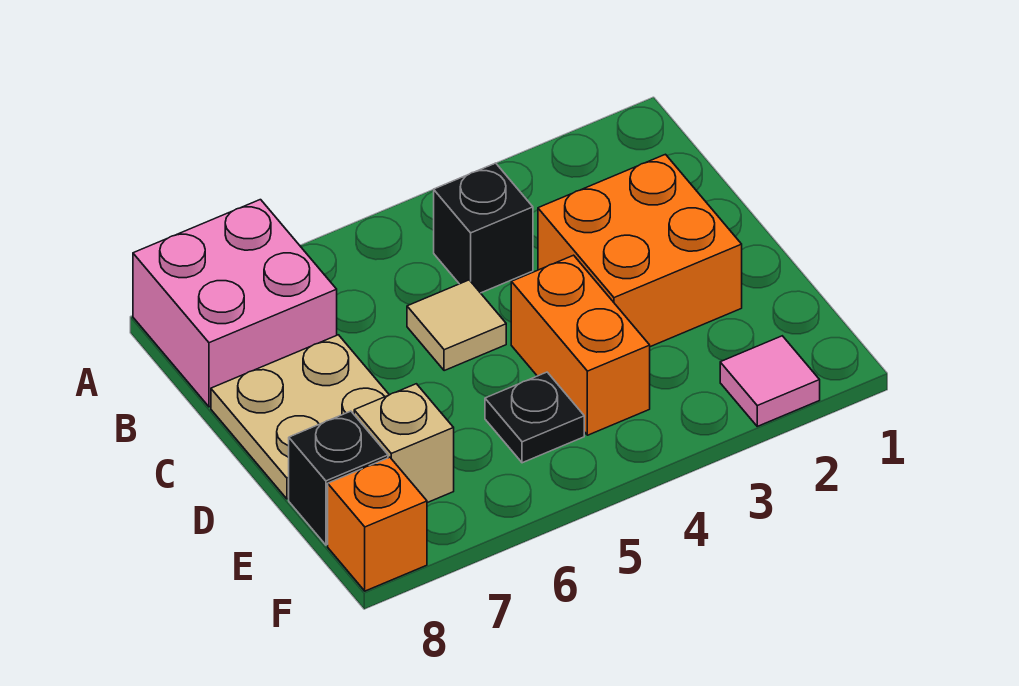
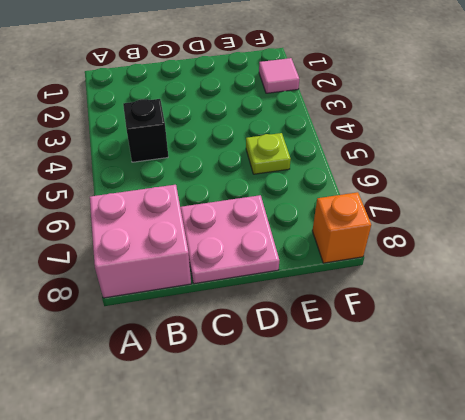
pink plate C7:D8 level 1 -> tan plate C7:D8 level 1
lime plate E5 level 1 -> black plate E5 level 1
none -> orange brick C2:D3 level 1
none -> tan tile C5 level 1

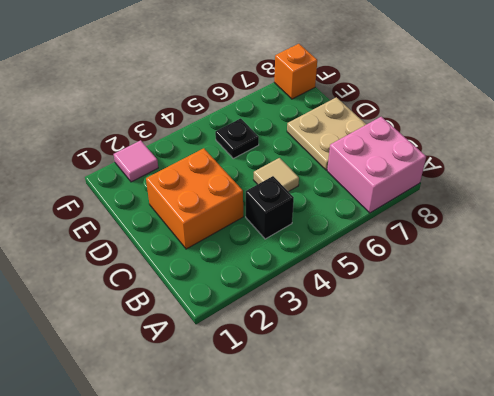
none -> orange brick D4:E4 level 1
none -> tan brick E7 level 1

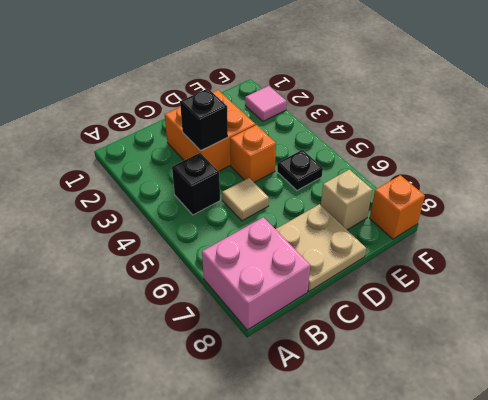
black brick C3 level 2 -> black brick E8 level 1
orange brick D4 level 1 -> orange brick D4:E4 level 1

